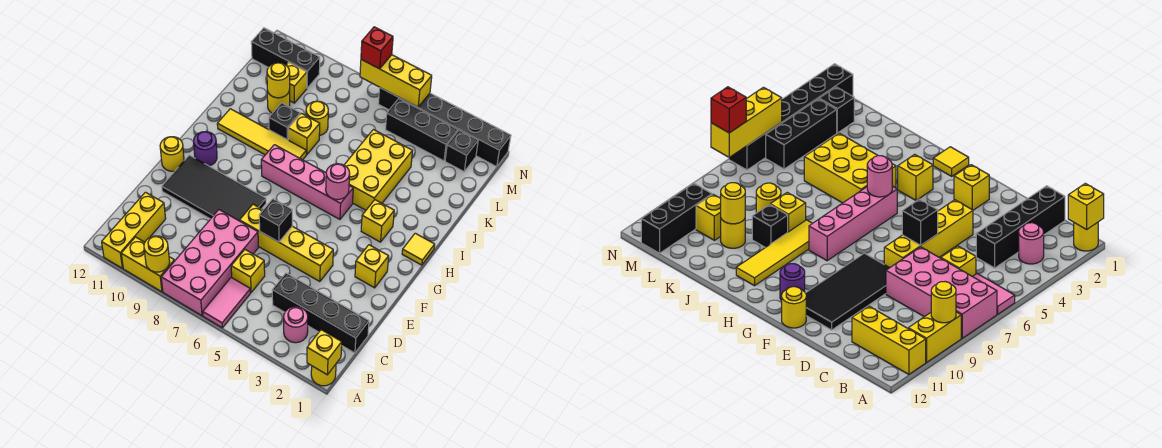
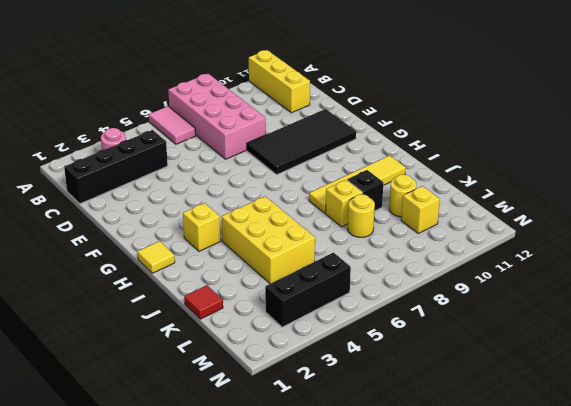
red tile K1 level 1 -> none
none -> yellow round brick A1 level 1
none -> yellow brick A9:A10 level 1
none -> yellow brick C6 level 1
none -> yellow brick E4:E7 level 1

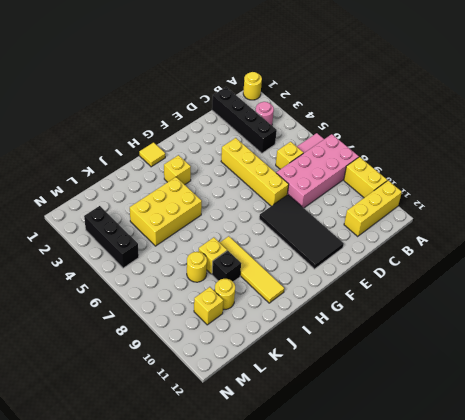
none -> yellow brick F2 level 1
none -> yellow round brick F12 level 1
none -> purple round brick G11 level 1
none -> pink brick H5:H8 level 1

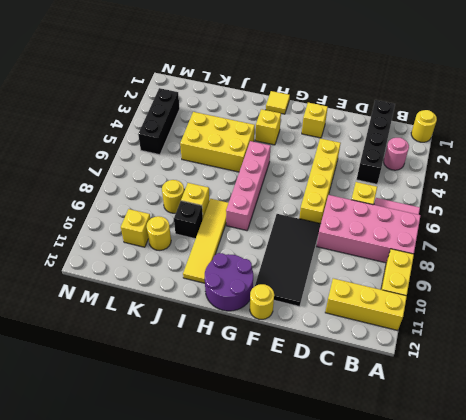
purple round brick G11:H12 level 1 -> purple round brick G11 level 1
none -> black brick M2 level 1
none -> black brick M10:M12 level 1
none -> black brick N1:N6 level 1
none -> yellow brick A1 level 2

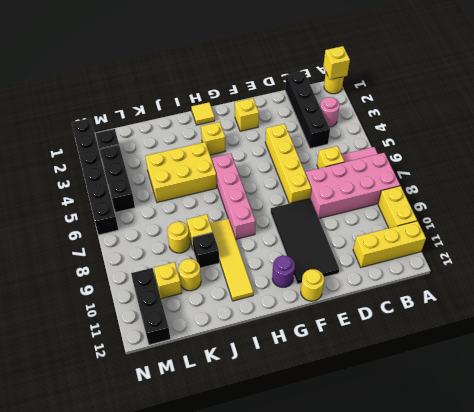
none -> yellow round brick A9 level 2
none -> black brick E6 level 2
none -> pink round brick H5 level 2
none -> yellow round brick K10 level 2

